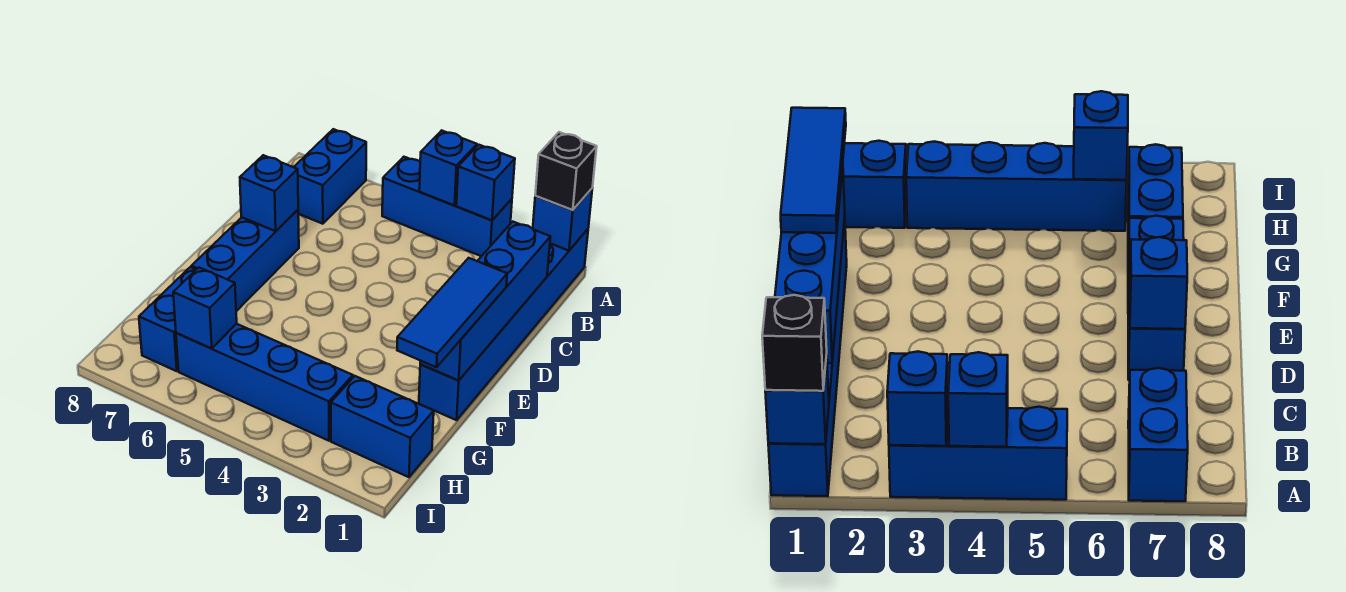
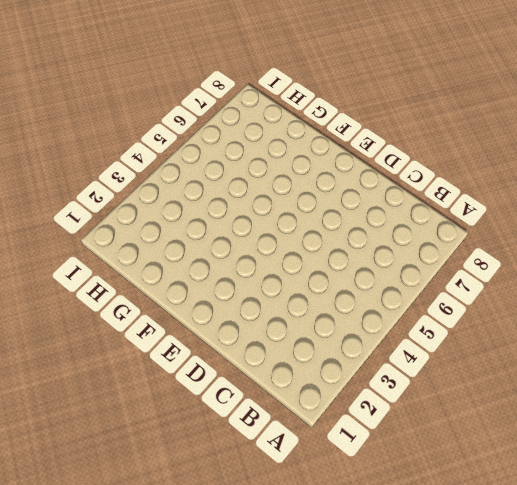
none -> blue brick A1:F1 level 1
none -> blue brick A3:A5 level 1
none -> blue brick A7:B7 level 1

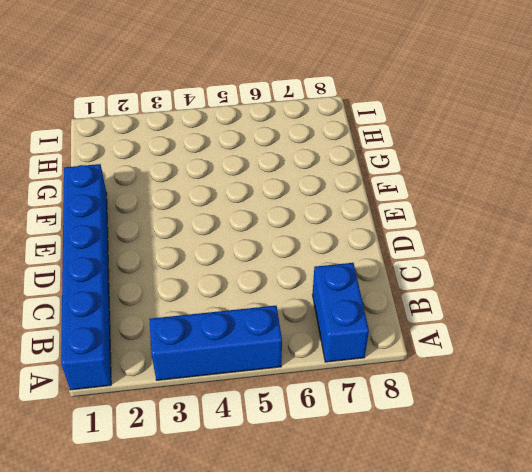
none -> blue brick D7:F7 level 1
none -> blue brick G7:H7 level 1
none -> blue brick H1:H2 level 1

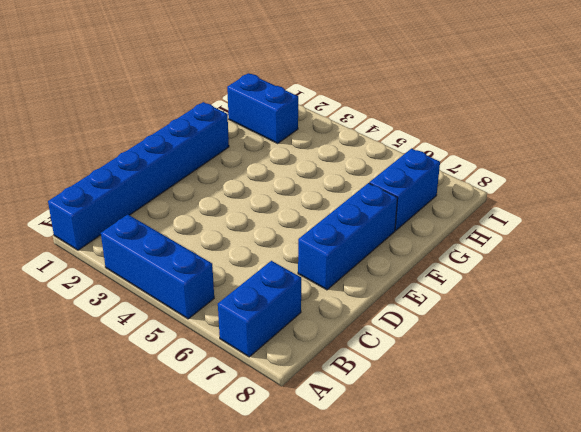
none -> blue brick H3:H6 level 1
none -> blue brick A1 level 2
none -> blue brick A3 level 2

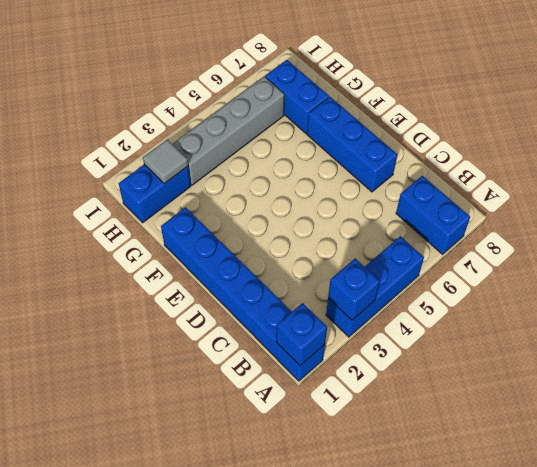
grey tile H2 level 2 -> none
grey brick H3:H6 level 1 -> blue brick H3:H6 level 1
none -> blue brick A4 level 2
none -> blue brick C1:F1 level 2
none -> blue brick D7 level 2

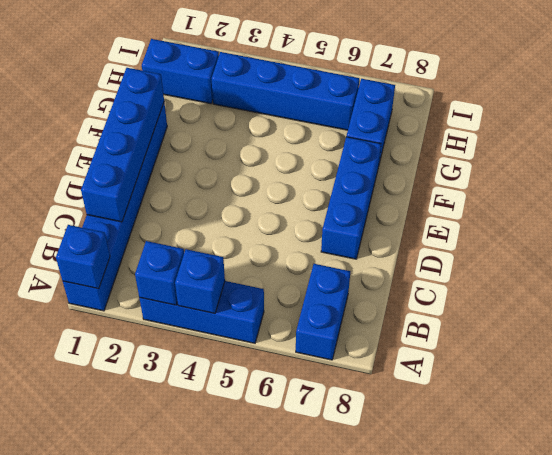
none -> blue brick D7 level 2
none -> blue brick H6 level 2
none -> black brick A1 level 3

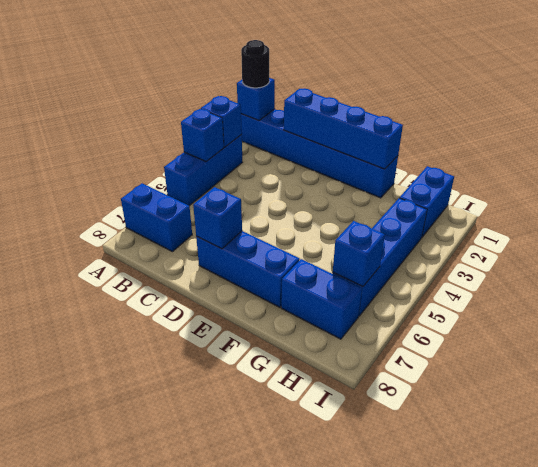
black round brick A1 level 3 -> black brick A1 level 3
none -> blue tile E1:G1 level 3

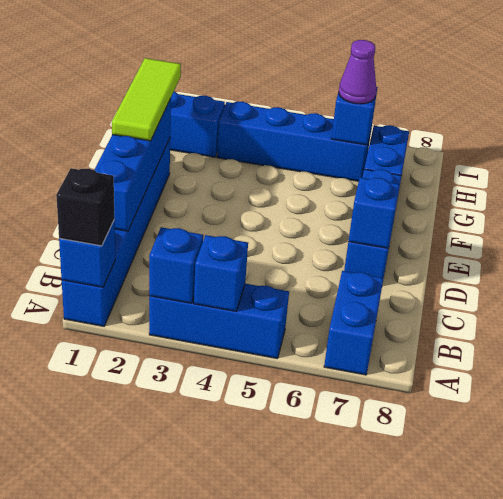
lime tile E1:G1 level 3 -> blue tile E1:G1 level 3
purple cone H6 level 3 -> none

